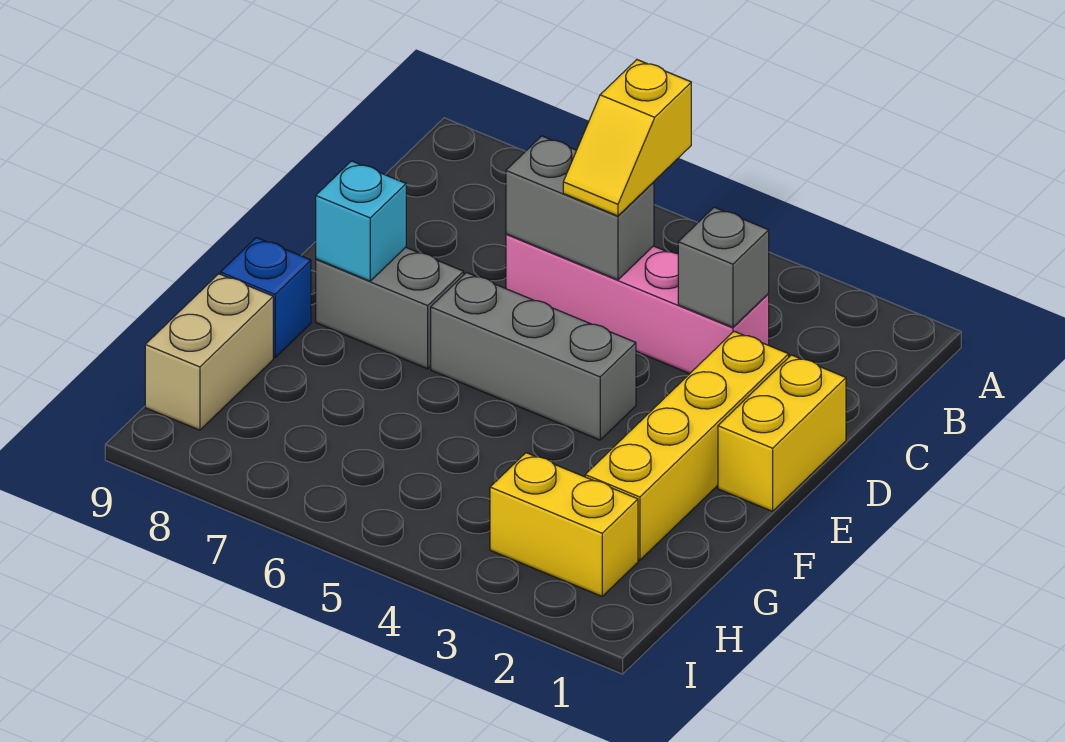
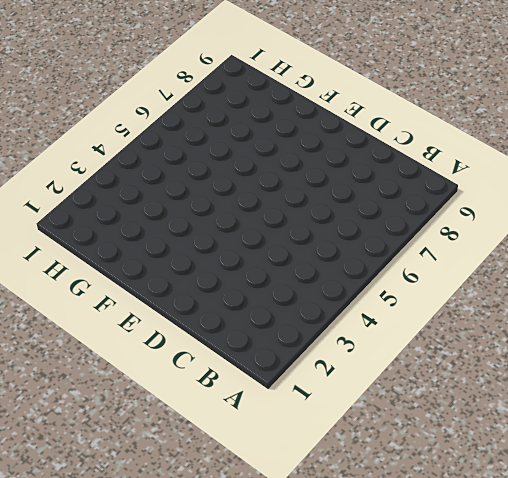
none -> pink brick C3:C6 level 1
none -> yellow brick D1:E1 level 1
none -> yellow brick D2:G2 level 1

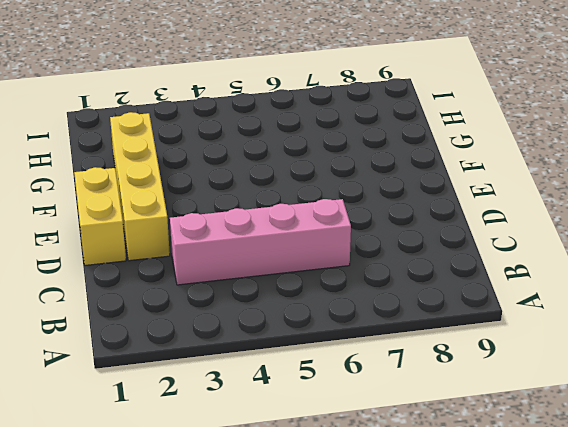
none -> grey brick E4:E6 level 1
none -> grey brick E7:E8 level 1
none -> blue brick F9 level 1

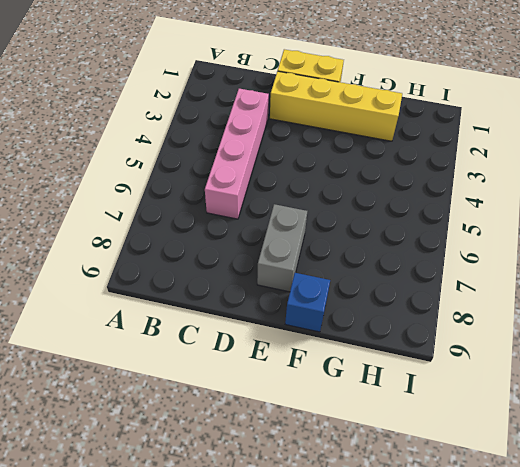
none -> grey brick E4:E6 level 1
none -> tan brick G9:H9 level 1
none -> yellow brick H2:H3 level 1

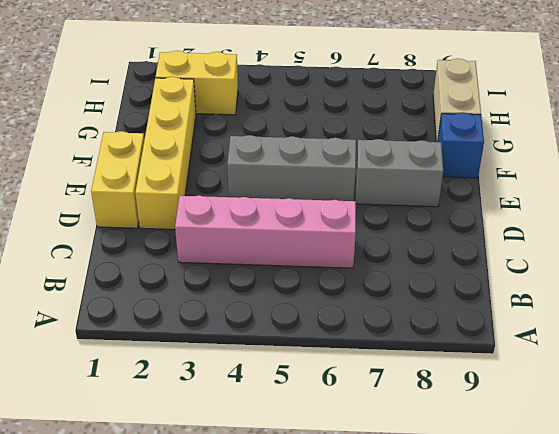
none -> grey brick C3 level 2
none -> grey brick C5:C6 level 2
none -> cyan brick E8 level 2

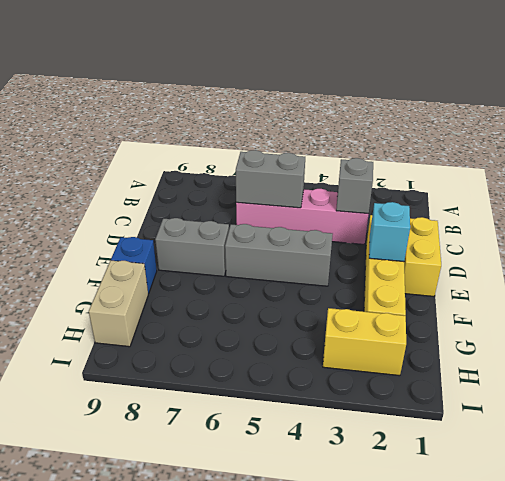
cyan brick E2 level 2 -> cyan brick E8 level 2
none -> yellow slope B5:C5 level 3 top B

